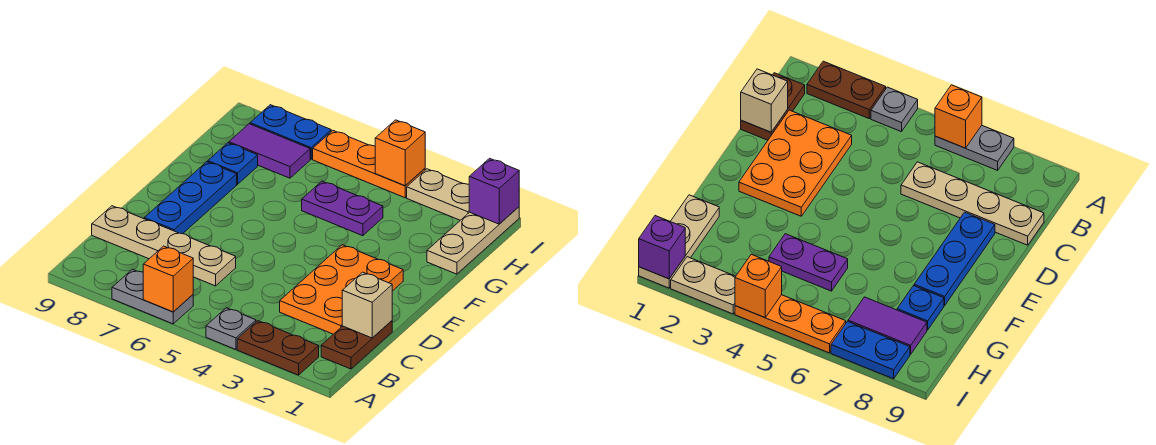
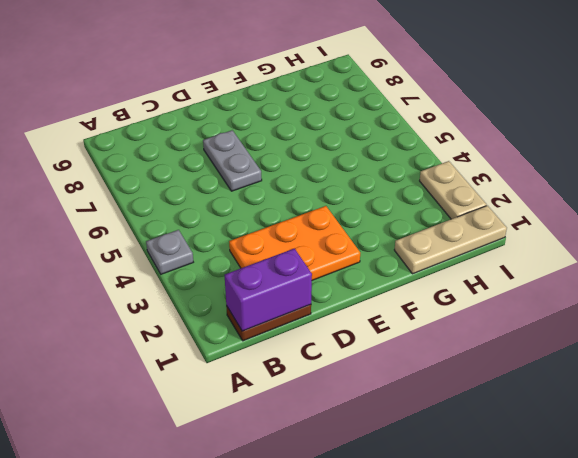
purple brick B1:C1 level 2 -> tan brick C1 level 2
grey plate D6:D7 level 1 -> grey plate A6:A7 level 1
none -> brown plate A2:A3 level 1
none -> tan plate C6:C9 level 1
none -> blue plate D8:F8 level 1

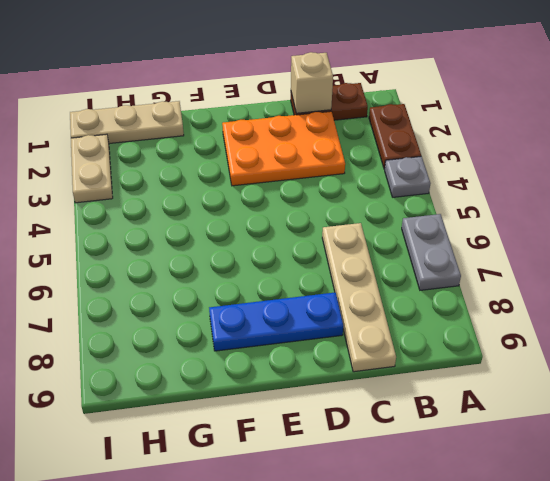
none -> purple plate G4:G5 level 1
none -> blue plate G8 level 1
none -> purple tile H7:H8 level 1

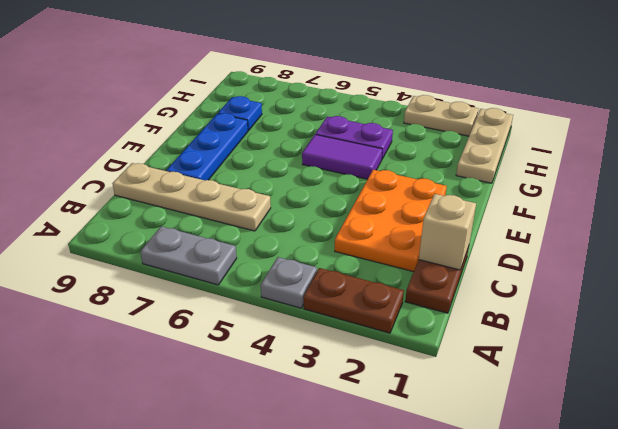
purple tile F4:F5 level 1 -> purple tile H7:H8 level 1
none -> orange plate I4:I6 level 1
none -> blue plate I7:I8 level 1
none -> orange brick A6 level 2

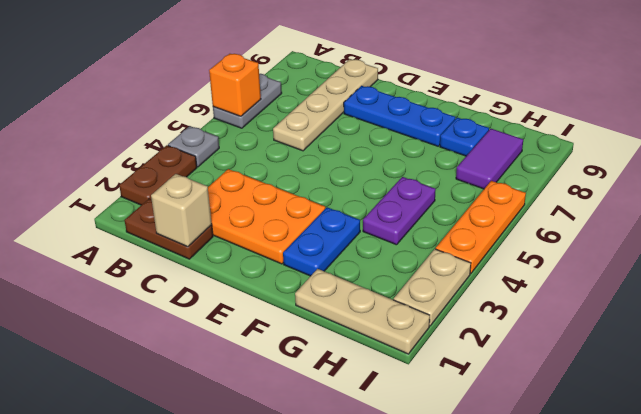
blue plate F2:F3 level 1 -> blue plate I7:I8 level 1
none -> purple brick I1 level 2
none -> orange brick I4 level 2

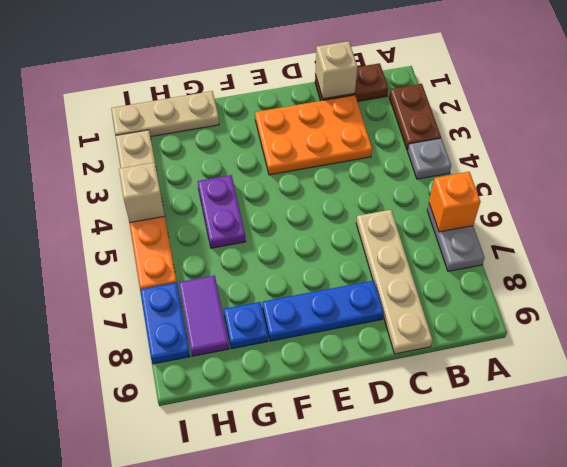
tan brick I4 level 2 -> orange brick I4 level 2
none -> purple brick I1 level 2

